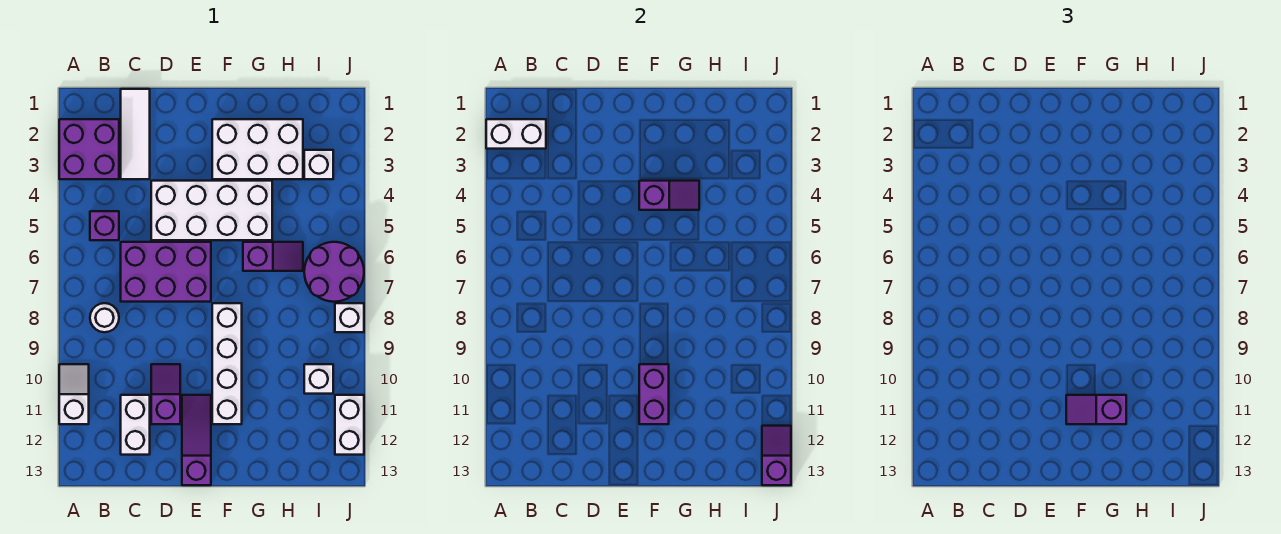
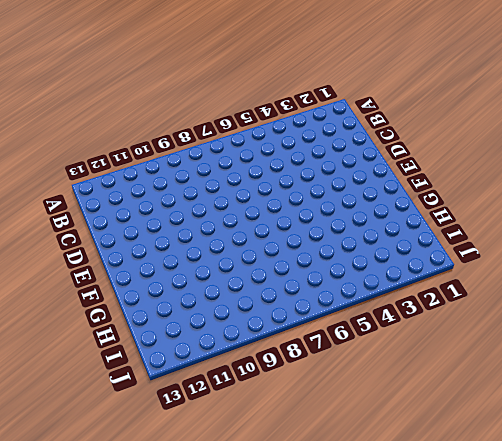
none -> purple brick A2:B3 level 1
none -> white slope A10:A11 level 1 top 11
none -> purple brick B5 level 1

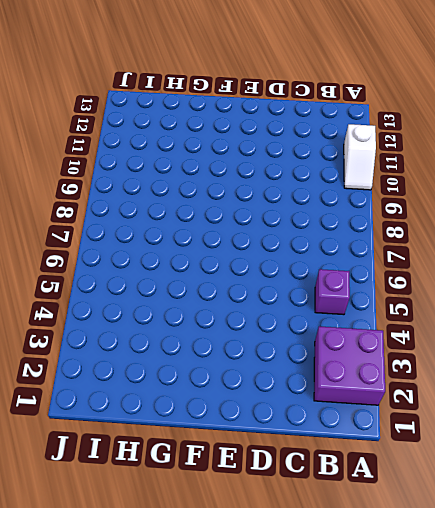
none -> white round brick B8 level 1
none -> white tile C1:C3 level 1
none -> purple brick C6:E7 level 1

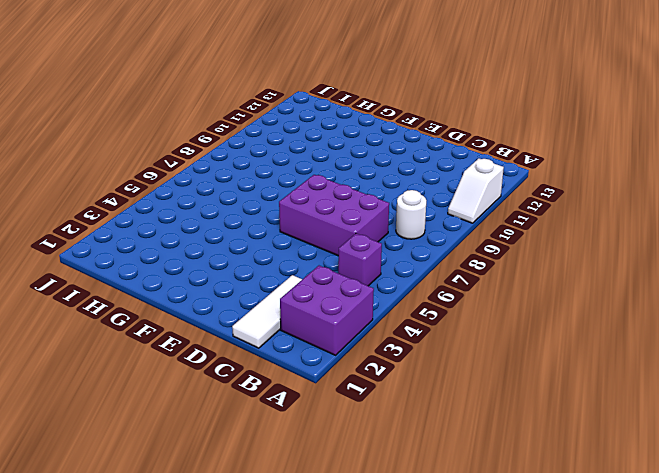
none -> white brick C11:C12 level 1
none -> white brick D4:G5 level 1
none -> purple slope D10:D11 level 1 top 11

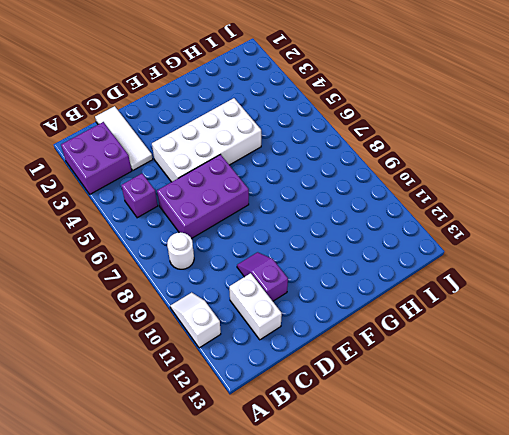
none -> purple slope E11:E13 level 1 top 13
none -> white brick F2:H3 level 1
none -> white brick F8:F11 level 1

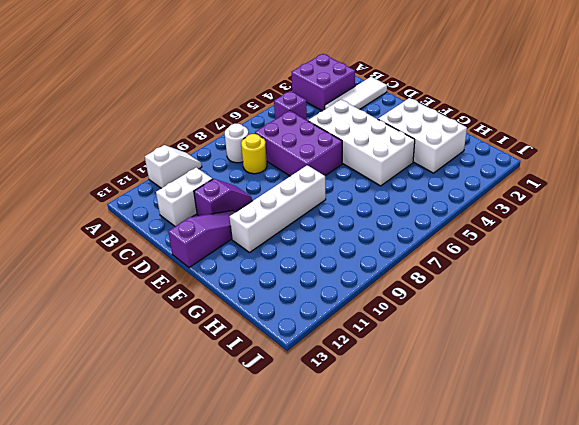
yellow round brick C8 level 1 -> none
none -> purple slope G6:H6 level 1 top G
none -> white brick I3 level 1
none -> purple round brick I6:J7 level 1

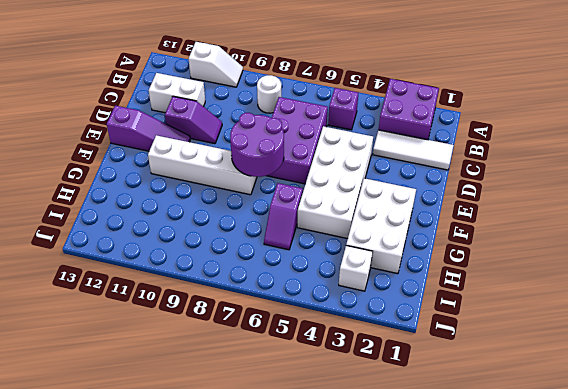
purple round brick E7:F8 level 2 -> purple round brick I6:J7 level 1
none -> white brick I10 level 1
none -> white brick J8 level 1
none -> white brick J11:J12 level 1

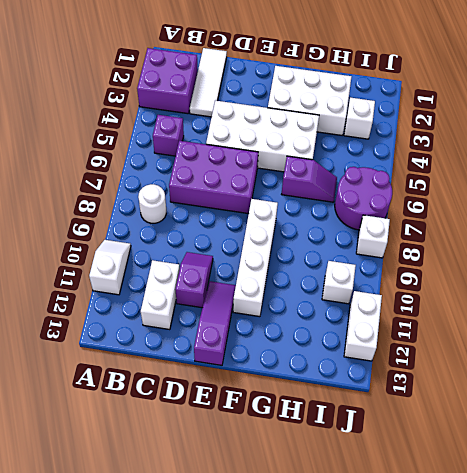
none -> white brick A2:B2 level 2
none -> purple slope F4:G4 level 2 top F
none -> purple brick F10:F11 level 2

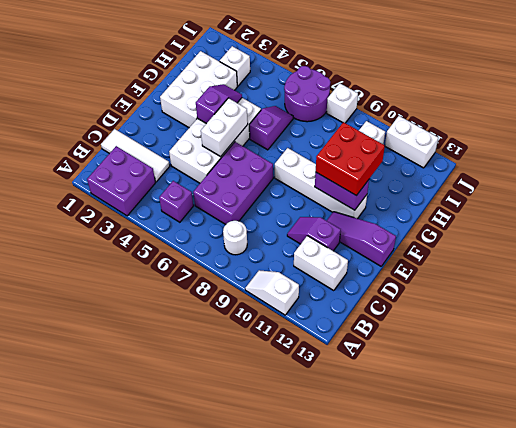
white brick E5:F5 level 2 -> white brick A2:B2 level 2
red brick F10:G11 level 3 -> purple slope F11:G11 level 3 top G
none -> purple slope J12:J13 level 2 top 13

